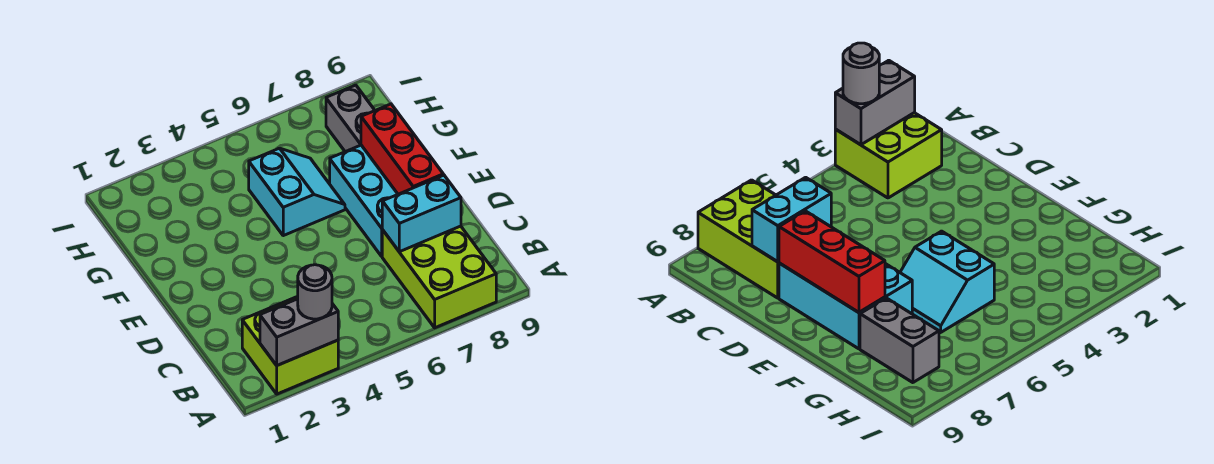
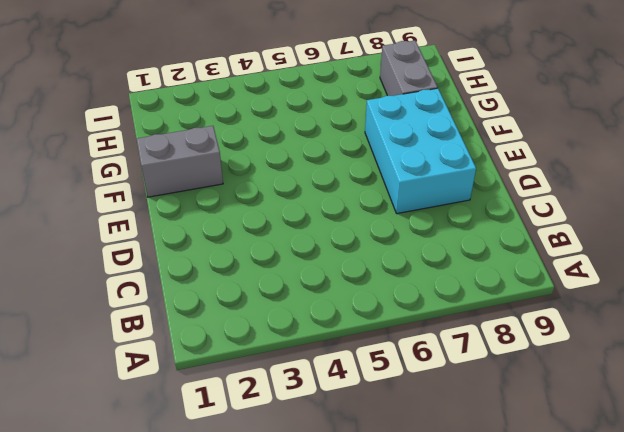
grey brick F1:F2 level 1 -> grey brick A2:A3 level 2
none -> lime brick A2:B3 level 1
none -> lime brick A7:C8 level 1

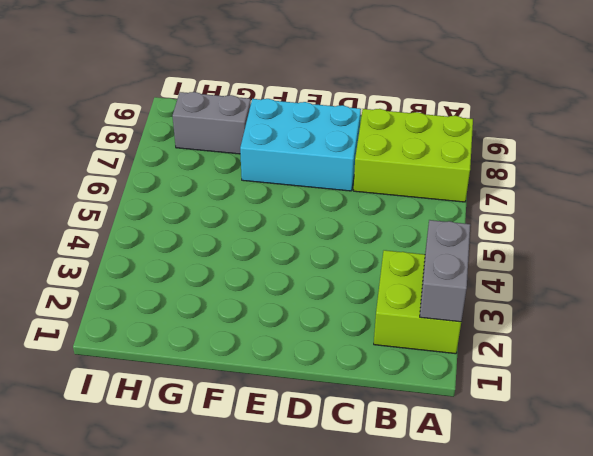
none -> cyan slope F5:G6 level 1 top 5
none -> cyan brick C7:C8 level 2

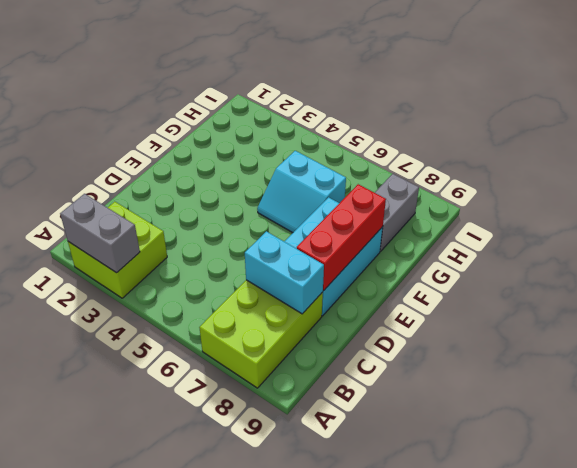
cyan slope F5:G6 level 1 top G -> cyan slope F5:G6 level 1 top 5
none -> grey round brick A3 level 3

